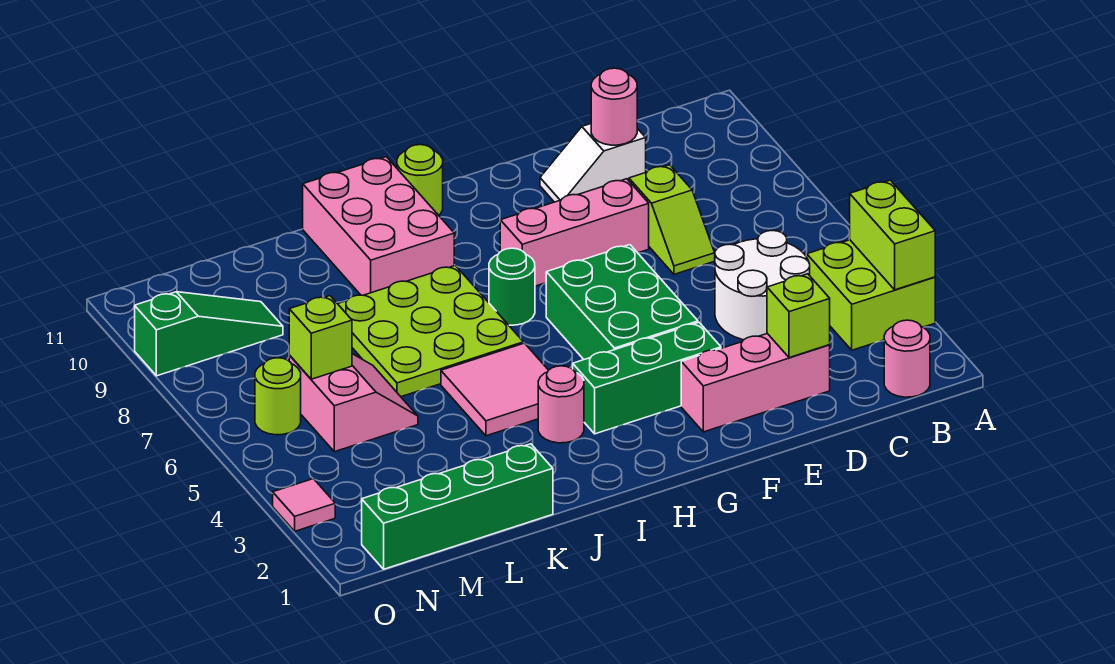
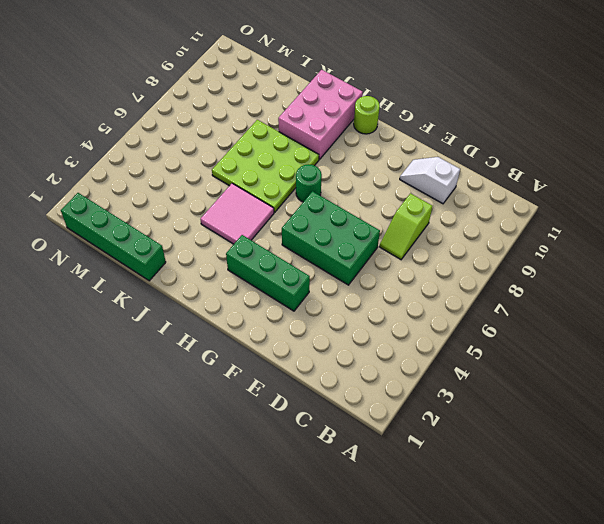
green brick E5:G6 level 1 -> green brick F4:G6 level 1
none -> lime brick A3:B4 level 1
none -> pink round brick B1 level 1
none -> white round brick C4:D5 level 1

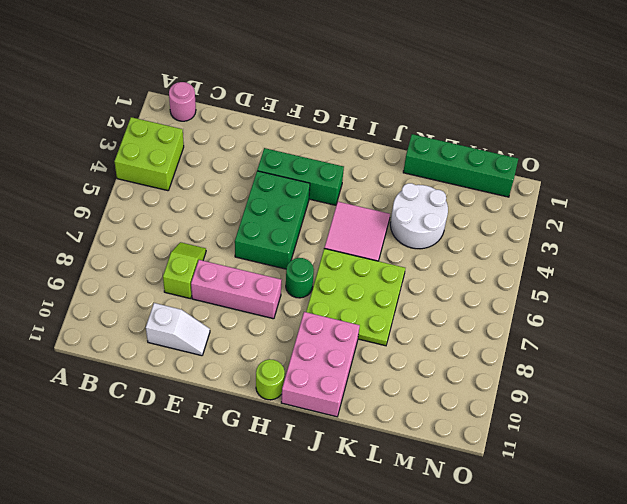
white round brick K3:L4 level 1 -> white round brick C4:D5 level 1
none -> pink brick D2:F2 level 1
none -> pink round brick I3 level 1
none -> pink slope L5:M6 level 1 top M

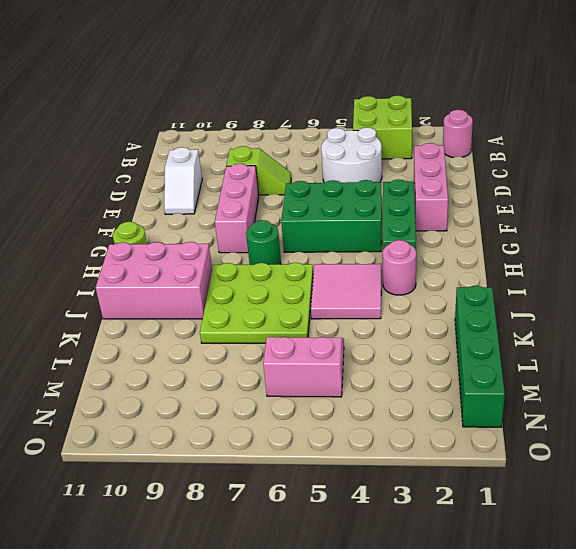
none -> green slope M9:O9 level 1 top O
none -> lime round brick N6 level 1
none -> pink tile O3 level 1

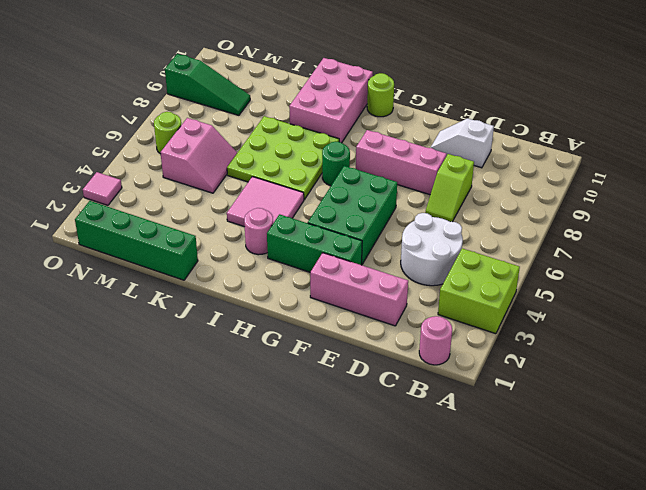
none -> lime brick A3:A4 level 2
none -> lime brick D2 level 2
none -> pink round brick D10 level 2

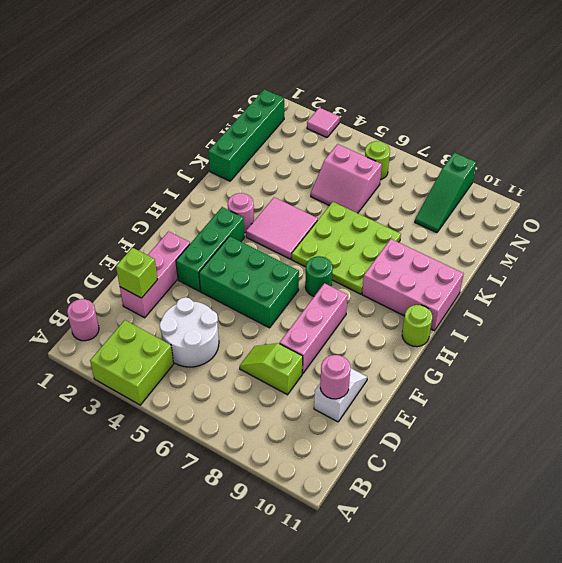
none -> lime brick A3:A4 level 2
none -> lime brick M6 level 2

